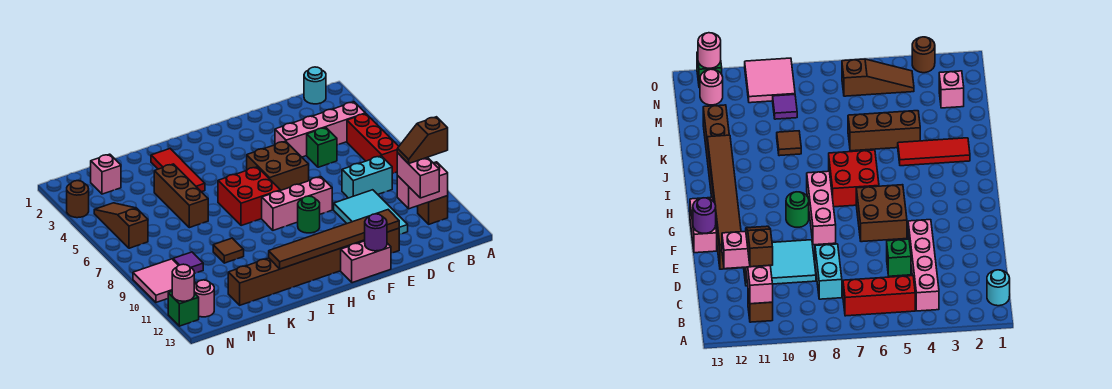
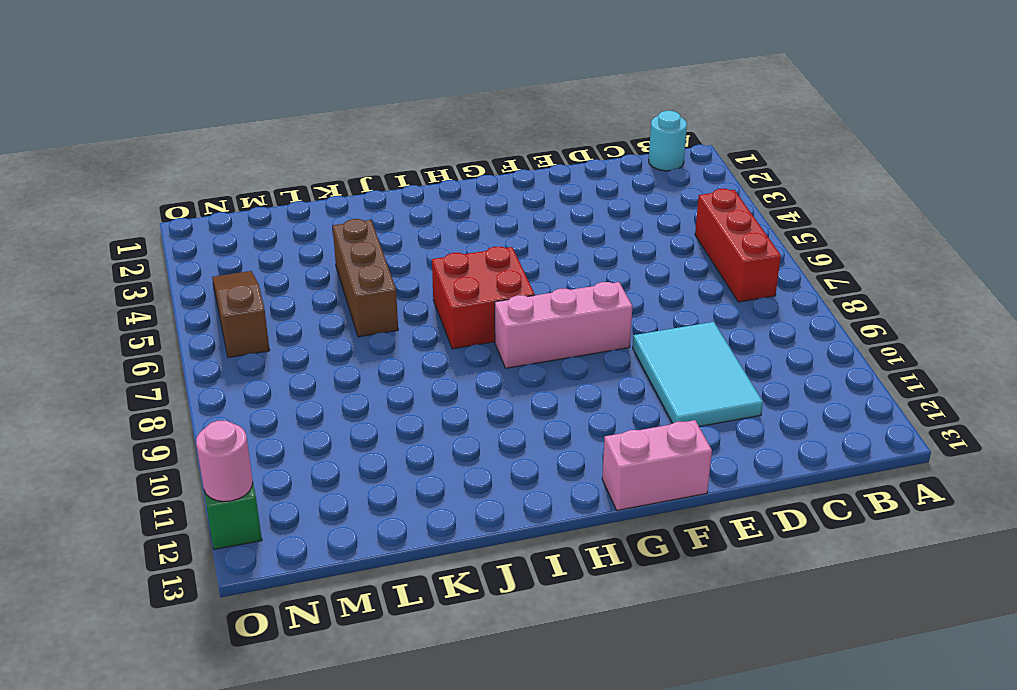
none -> pink brick B4:E4 level 1
none -> brown brick B11 level 1
none -> cyan brick C8:D8 level 1

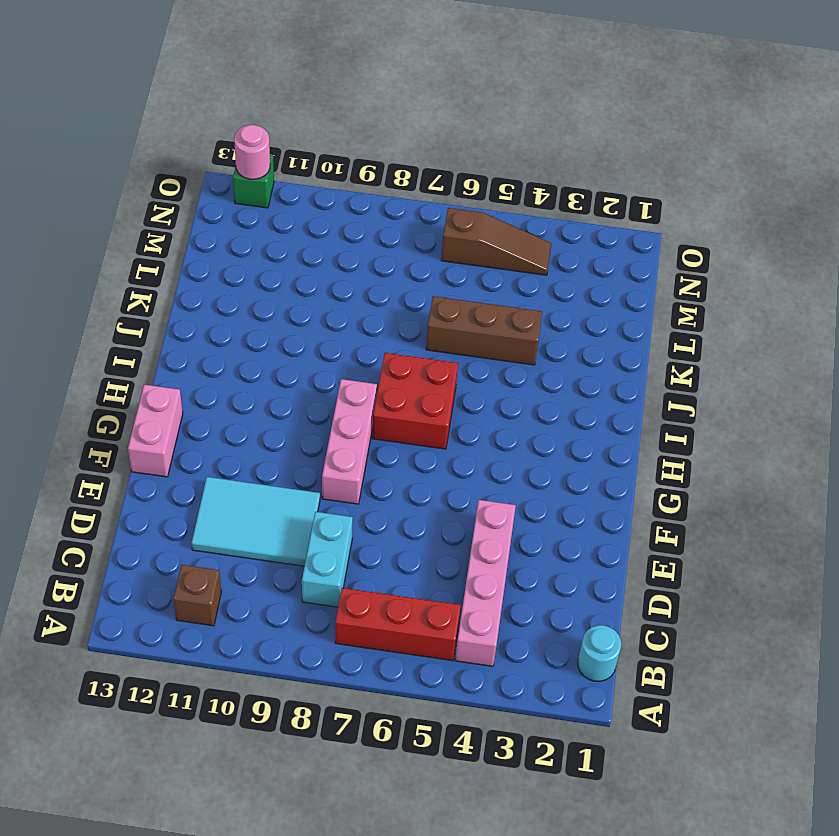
none -> green brick D5 level 1
none -> brown brick E12:L12 level 1
none -> brown brick F5:G6 level 1

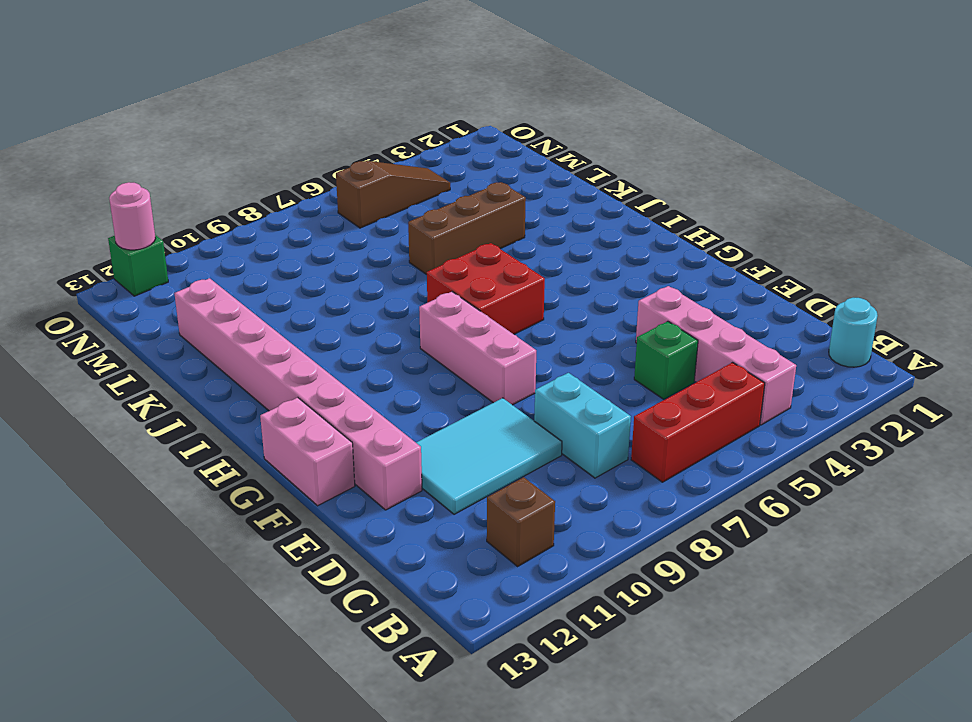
pink brick E12:L12 level 1 -> brown brick E12:L12 level 1
none -> brown brick F5:G6 level 1
none -> green round brick G9 level 1
none -> red tile J2:J4 level 1

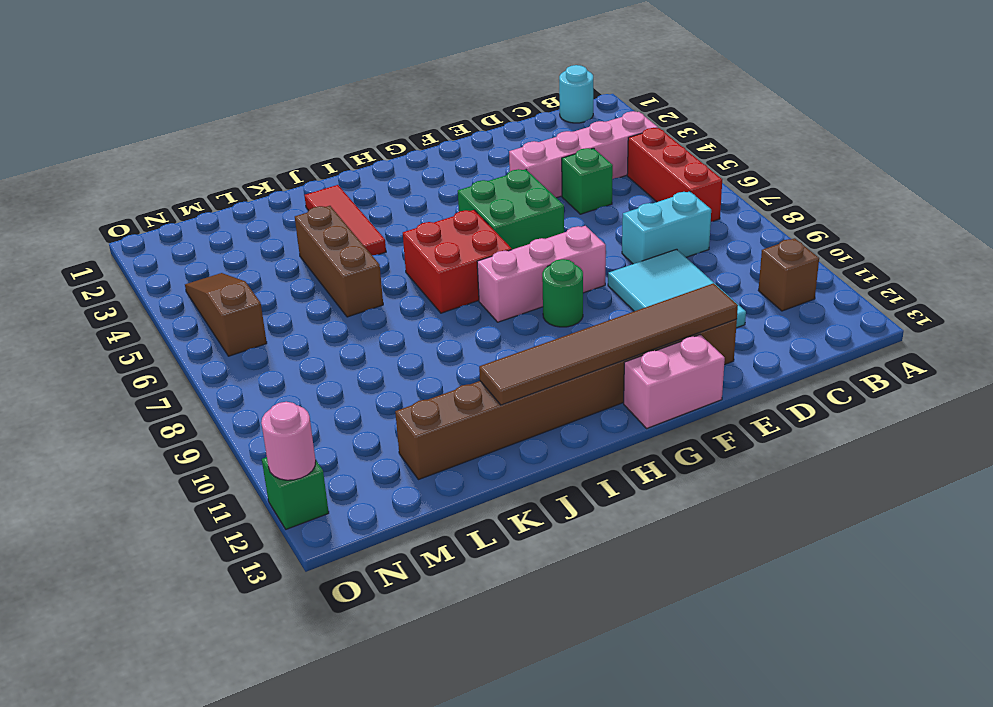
green brick F5:G6 level 1 -> brown brick F5:G6 level 1
none -> brown tile K9 level 1
none -> pink brick M2 level 1
none -> purple tile M9 level 1

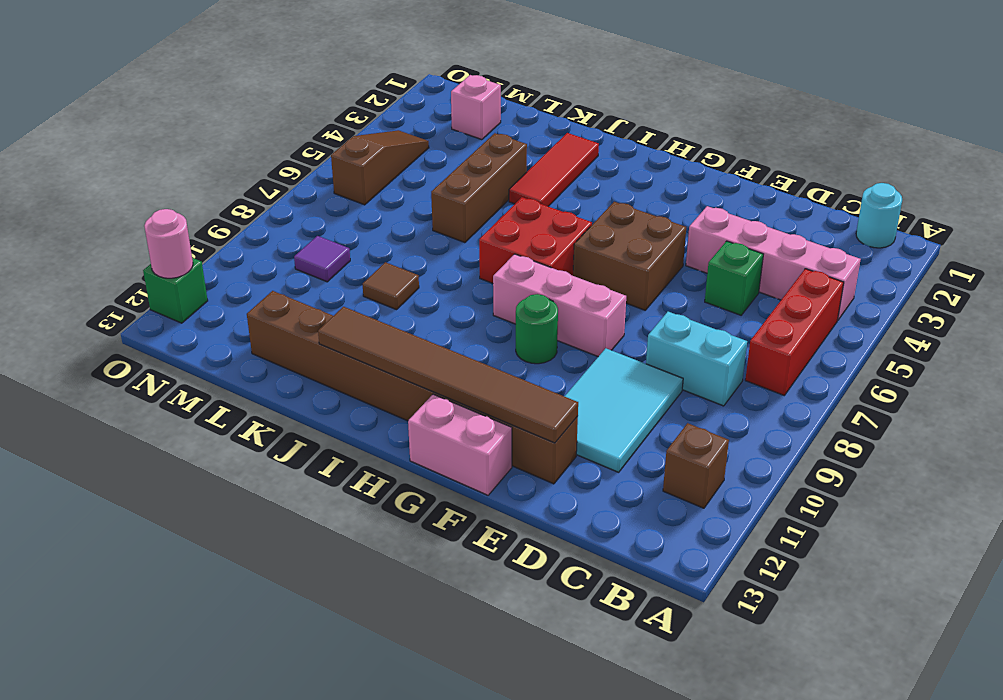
none -> pink tile N9:O10 level 1
none -> pink round brick N12 level 1
none -> brown round brick O3 level 1

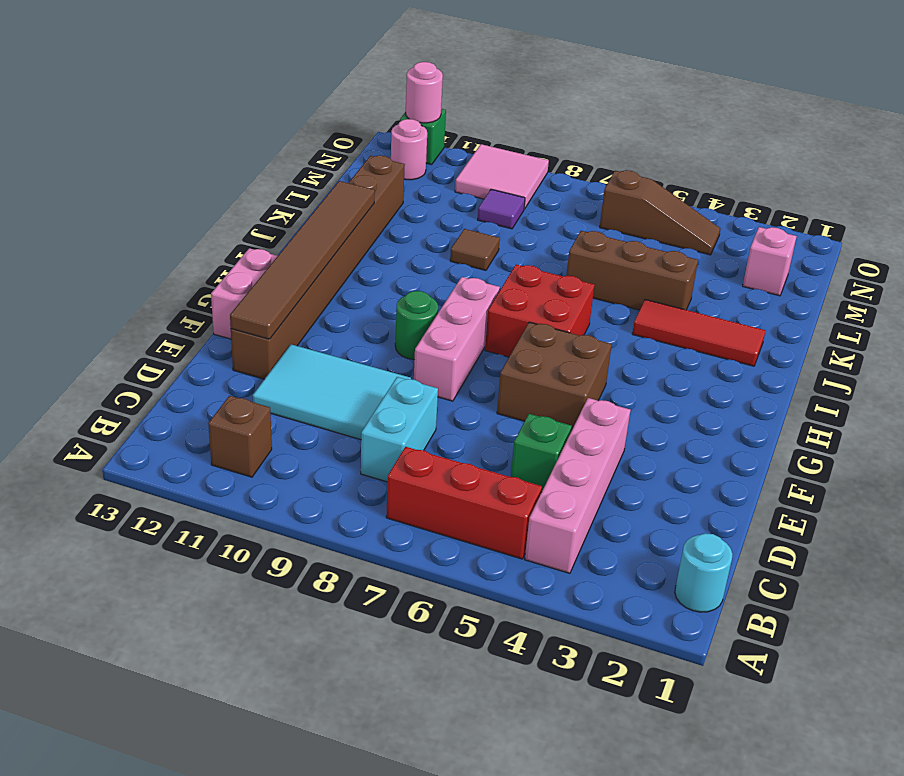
none -> brown round brick O3 level 1
none -> pink brick B11:C11 level 2
none -> purple round brick F13 level 2

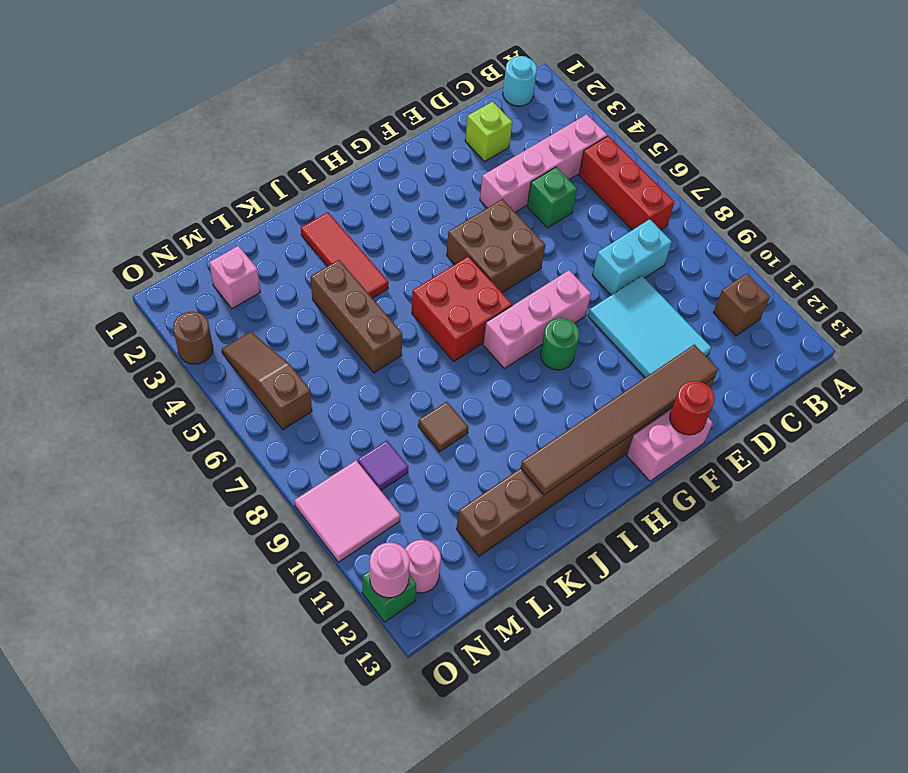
lime brick D2 level 1 -> none
red round brick F13 level 2 -> purple round brick F13 level 2
none -> pink brick B11:C11 level 2
none -> pink brick C11:C12 level 3
none -> brown slope B11:C11 level 4 top B

